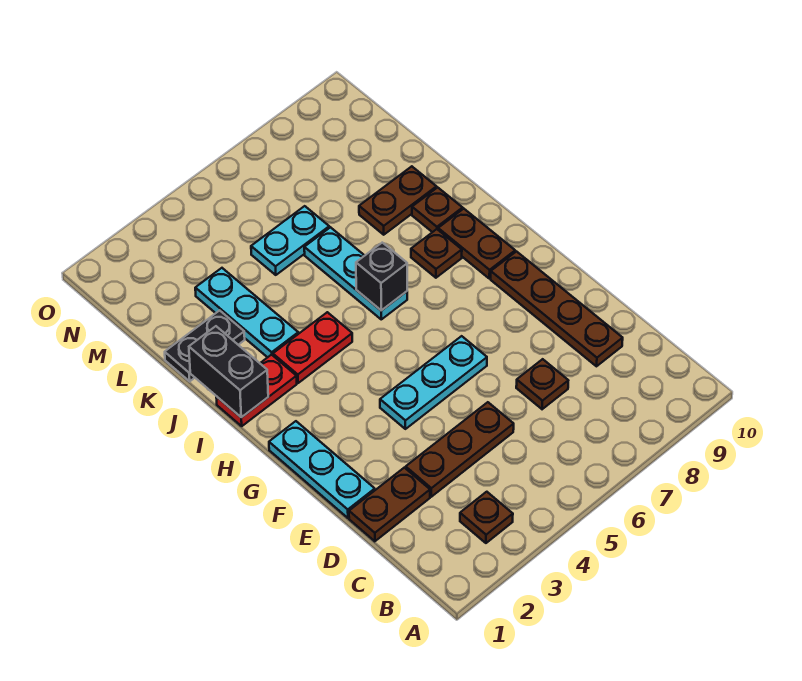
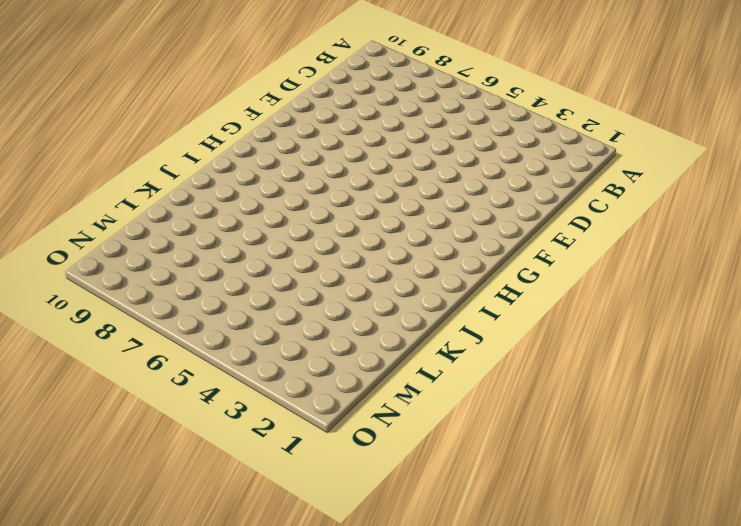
none -> brown plate B3 level 1
none -> brown plate D1:D2 level 1
none -> brown plate D3:D5 level 1

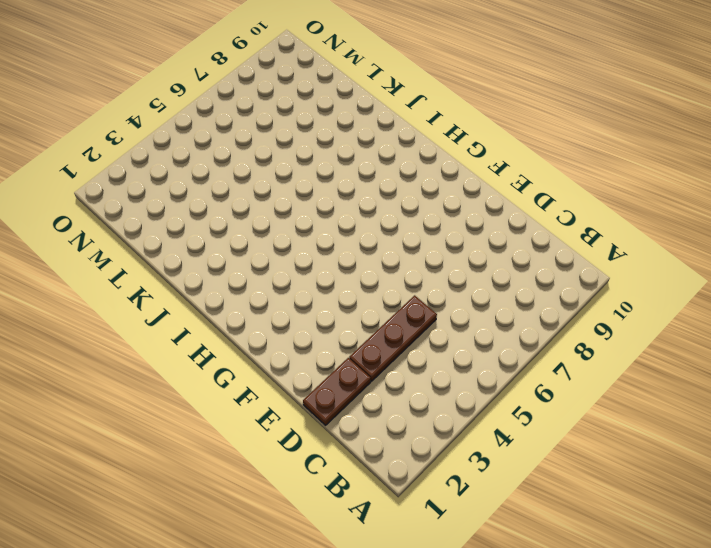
none -> brown plate B3 level 1
none -> brown plate D7 level 1
none -> brown plate D9:G9 level 1

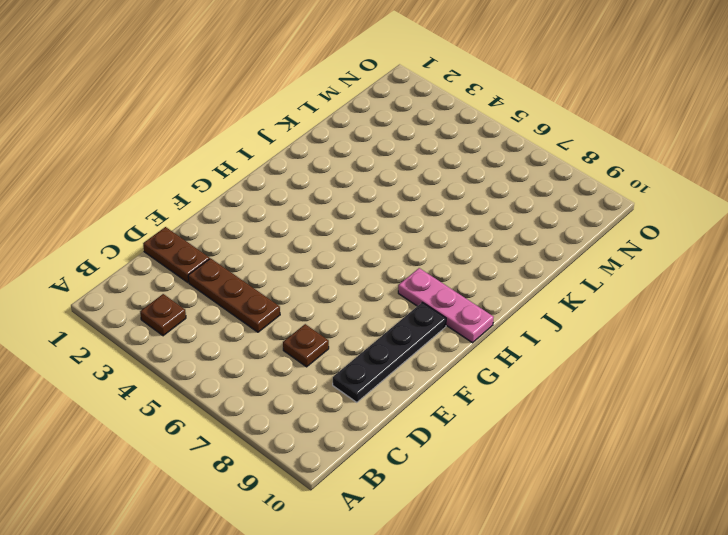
black plate D9:G9 level 1 -> brown plate D9:G9 level 1
pink plate H8:H10 level 1 -> brown plate H9:I9 level 1
none -> cyan plate E1:G1 level 1
none -> cyan plate F4:F6 level 1
none -> red plate I1:I2 level 1

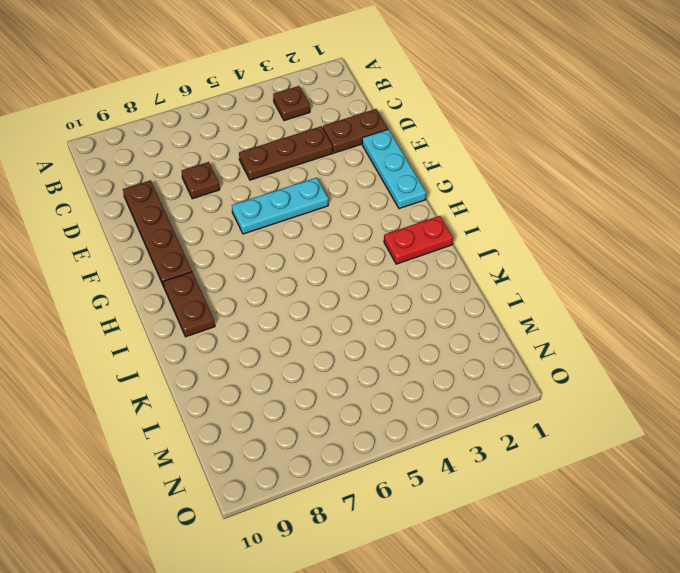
none -> red plate I3:I4 level 1
none -> cyan plate I6:K6 level 1
none -> brown plate I8 level 1

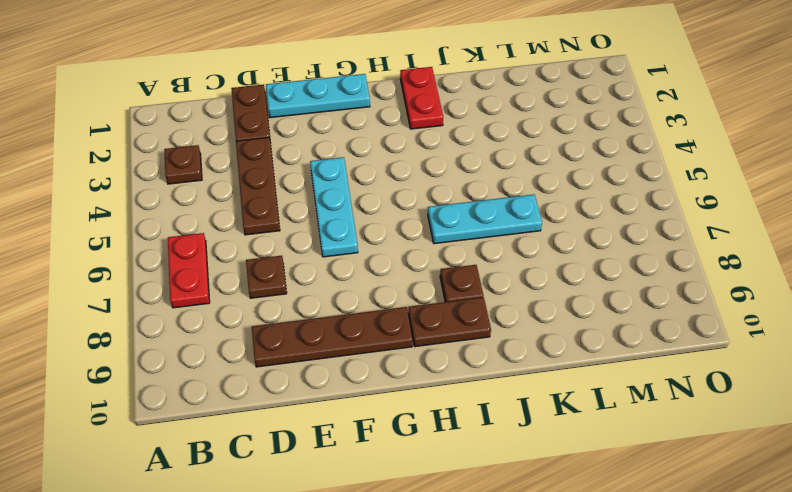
red plate B6:B7 level 1 -> red plate I3:I4 level 1
none -> cyan plate J3:L3 level 1
none -> brown plate J9 level 1
none -> black plate K1:K2 level 1

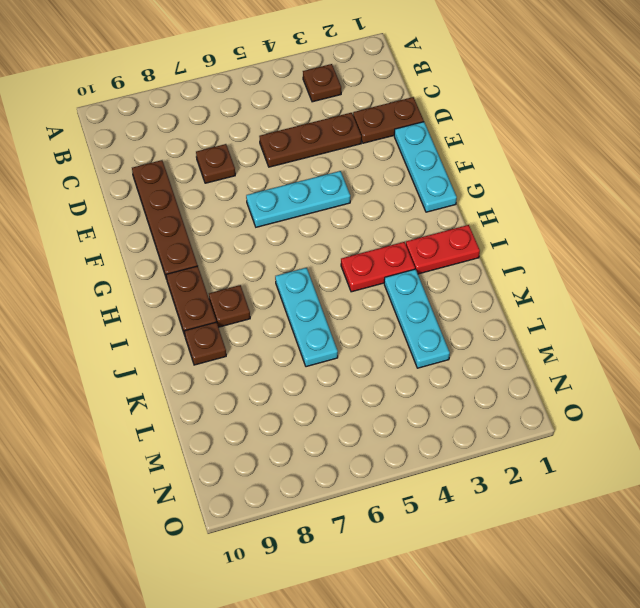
none -> black plate K1:K2 level 1
none -> brown plate K8:K9 level 1
none -> cyan plate L5:L6 level 1

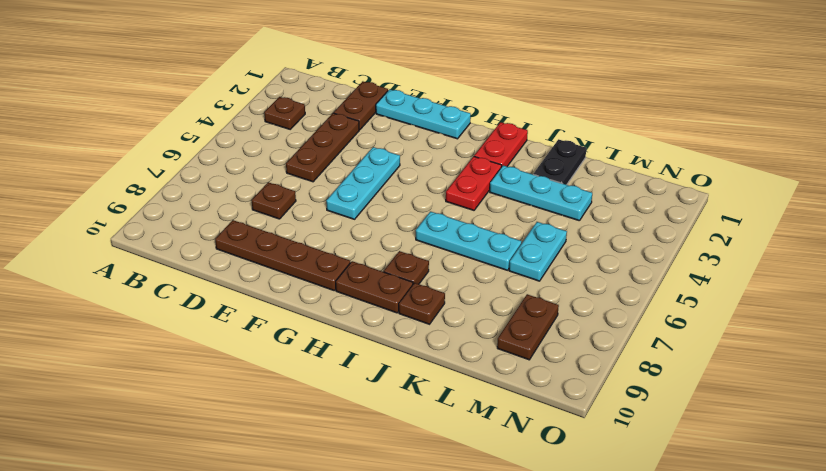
brown plate M8:M9 level 1 -> brown plate K8:K9 level 1
none -> black brick I1:J1 level 2
none -> black brick I6 level 2

